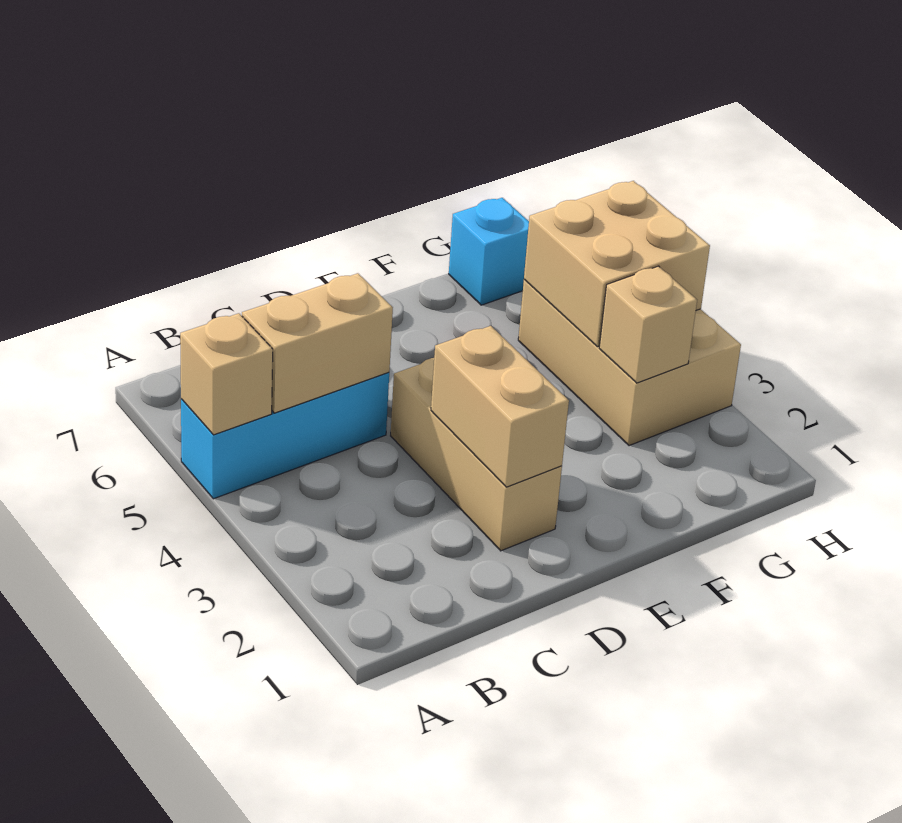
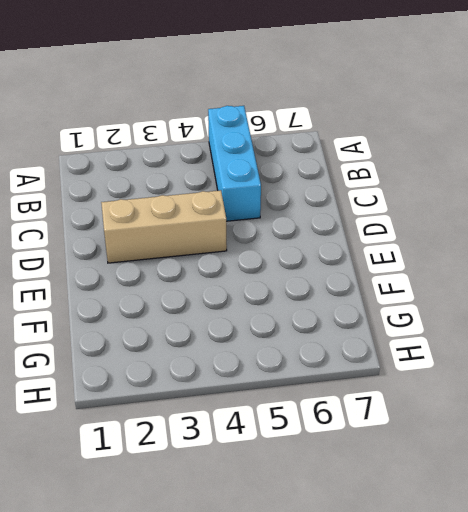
none -> tan brick G3:H5 level 1
none -> cyan brick G7 level 1

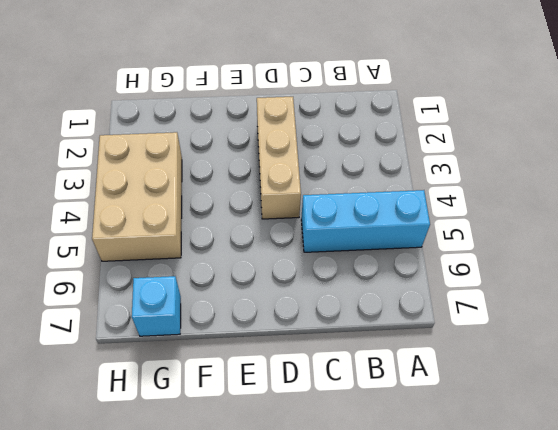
none -> tan brick A5 level 2
none -> tan brick B5:C5 level 2

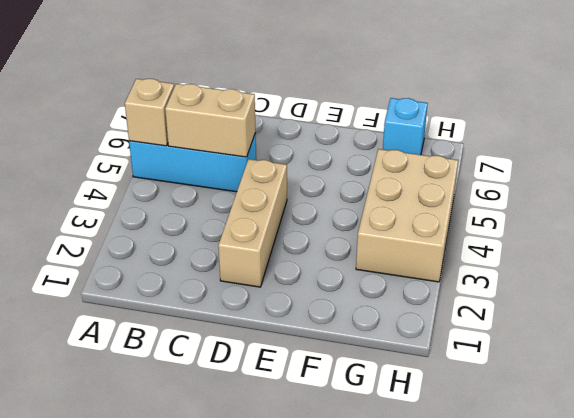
none -> tan brick D2:D3 level 2
none -> tan brick G3 level 2

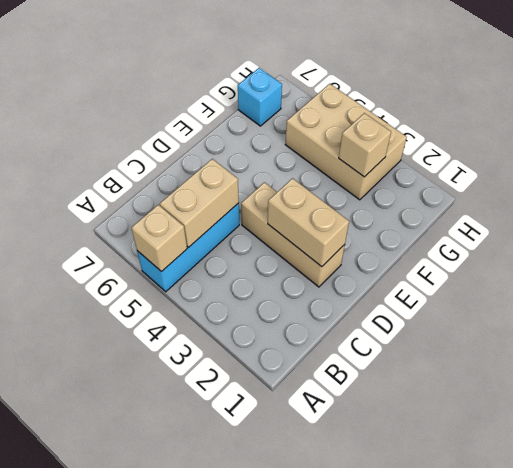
none -> tan brick G4:H5 level 2

